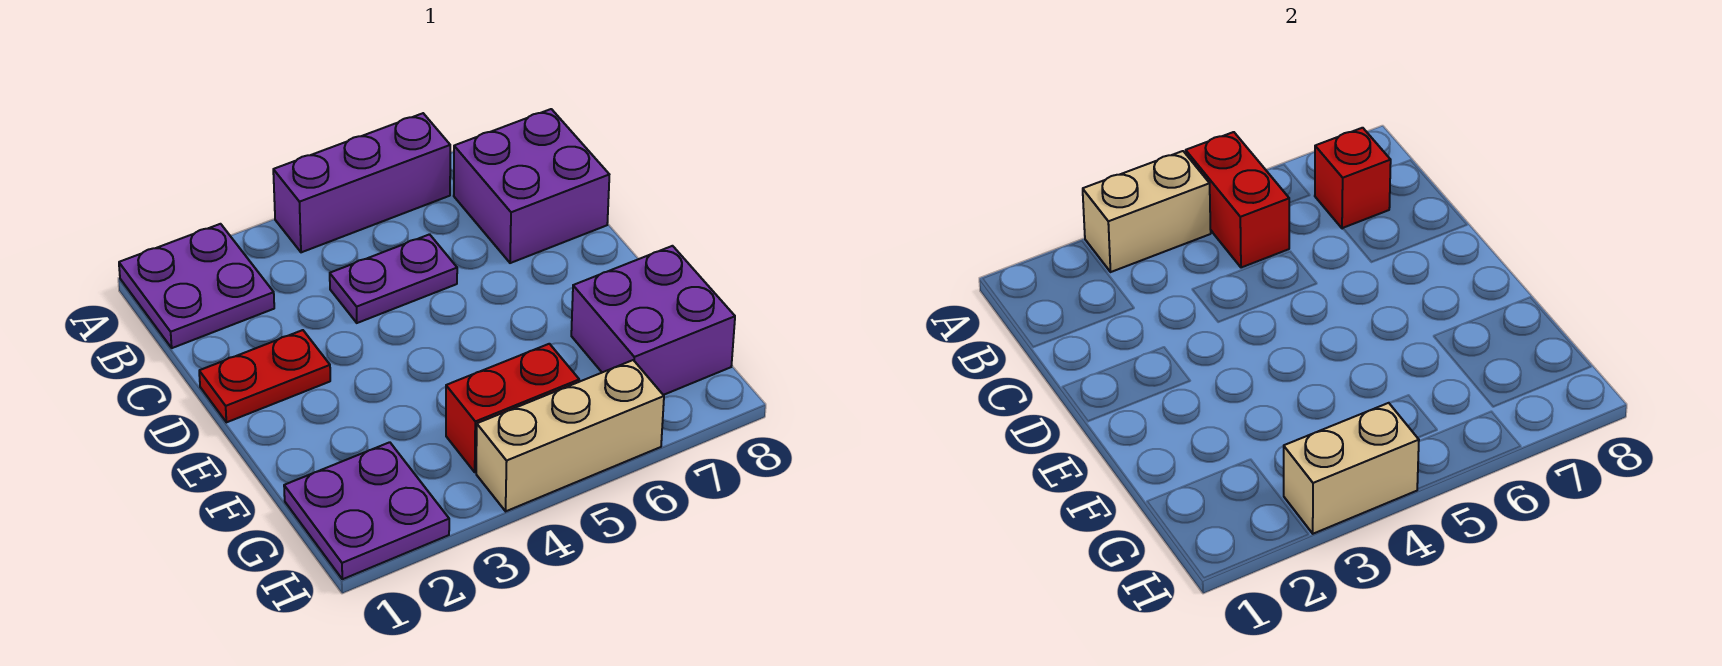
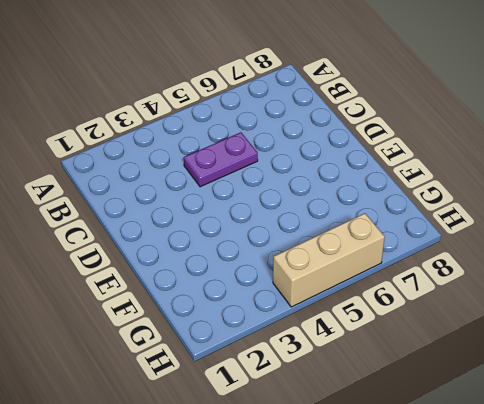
none -> purple plate A1:B2 level 1
none -> purple brick A4:A6 level 1
none -> purple brick B7:C8 level 1

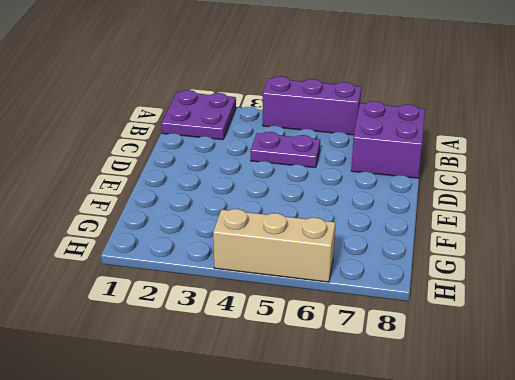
none -> red plate D1:D2 level 1
none -> purple brick F7:G8 level 1
none -> purple plate G1:H2 level 1

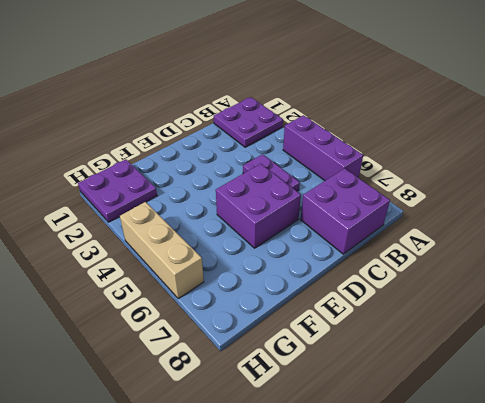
purple brick D5:E6 level 1 -> purple brick F7:G8 level 1
none -> red plate D1:D2 level 1
none -> red brick G4:G5 level 1
none -> tan brick A3:A4 level 2

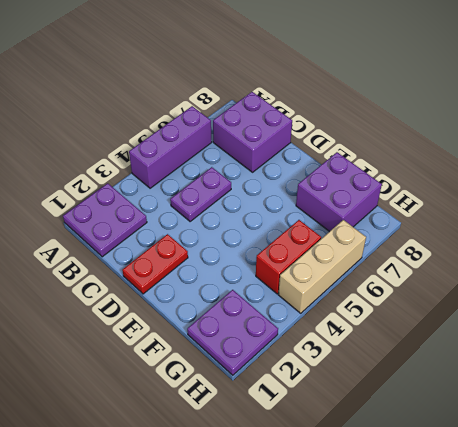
none -> tan brick A3:A4 level 2
none -> red brick A5:B5 level 2
none -> red brick B7 level 2

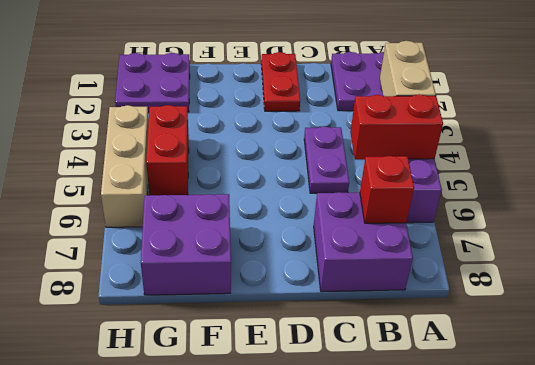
none -> tan brick H3:H4 level 2

